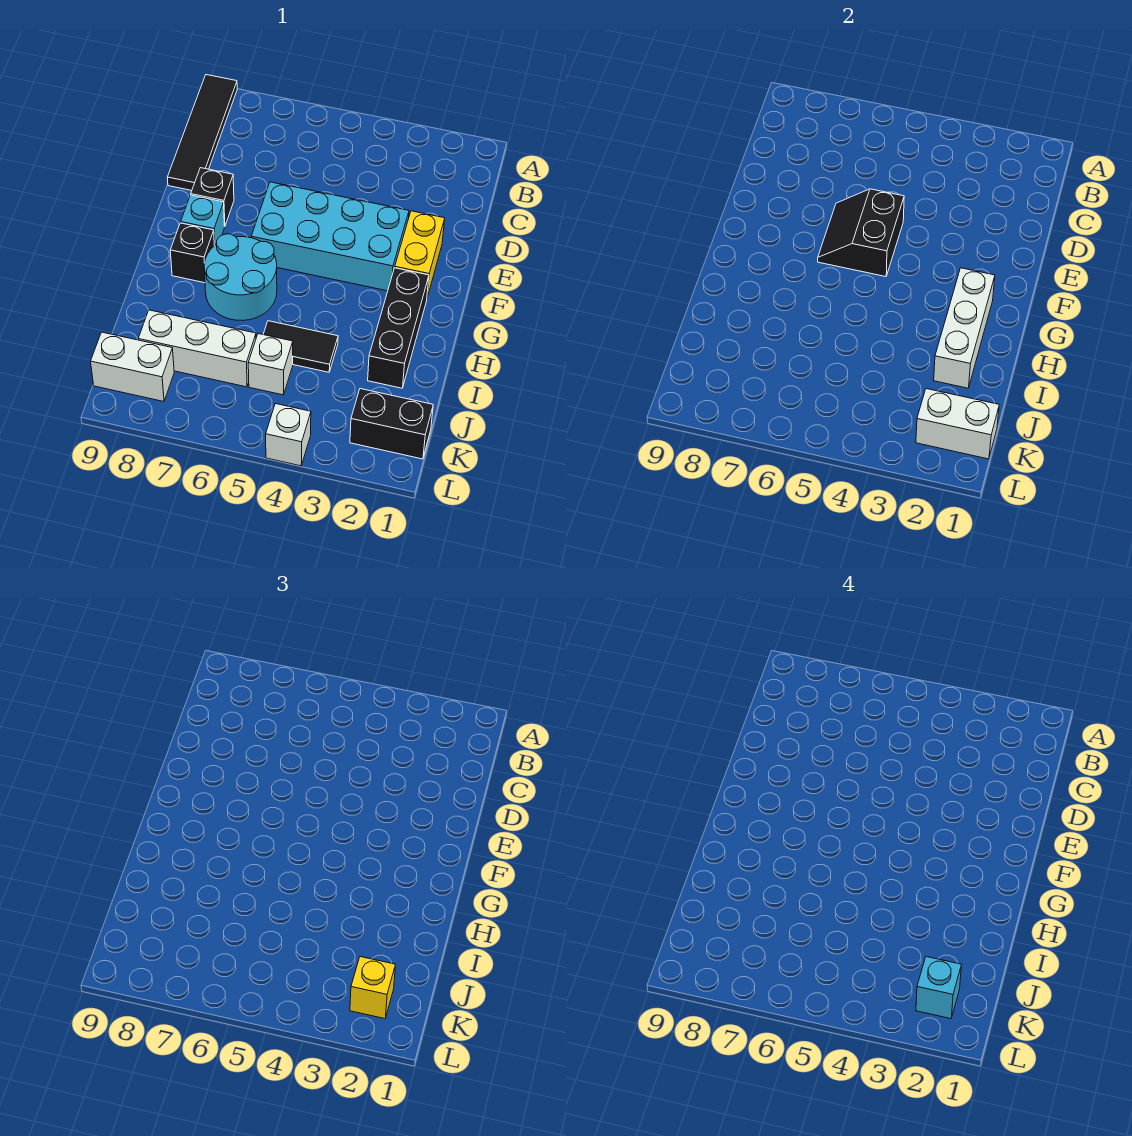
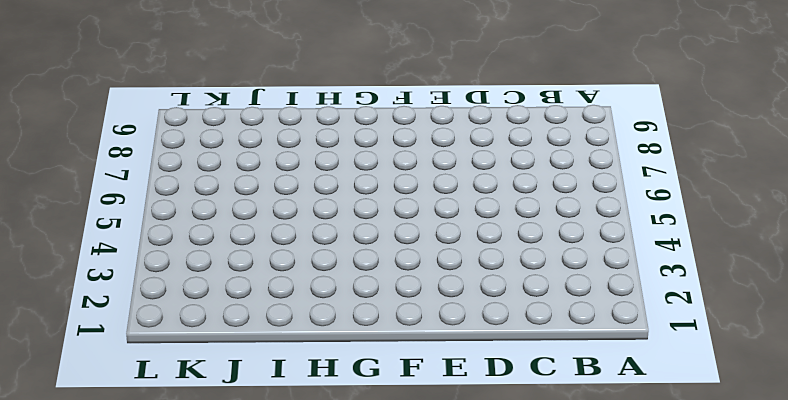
none -> black tile A9:D9 level 1
none -> yellow brick E2:F2 level 1
none -> cyan brick E3:F6 level 1

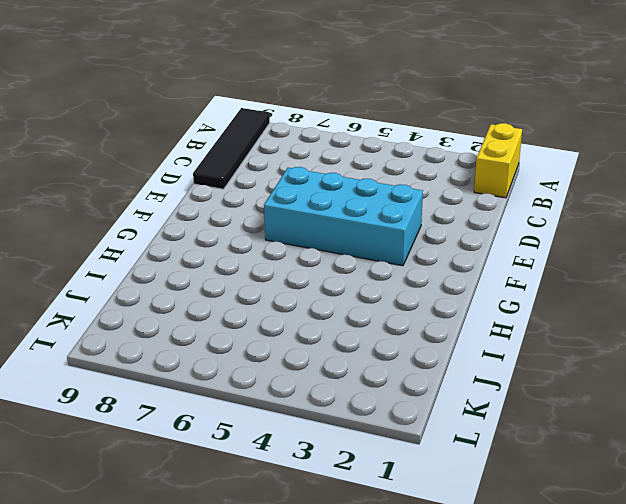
yellow brick A1:B1 level 1 -> yellow brick E2:F2 level 1
none -> black brick E8 level 1
none -> cyan brick F8 level 1
none -> black brick G2:I2 level 1

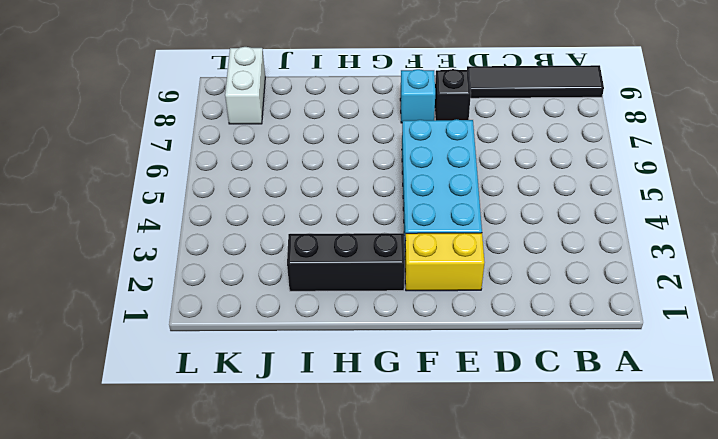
none -> cyan round brick G6:H7 level 1
none -> black brick G8 level 1
none -> black tile I4:I5 level 1

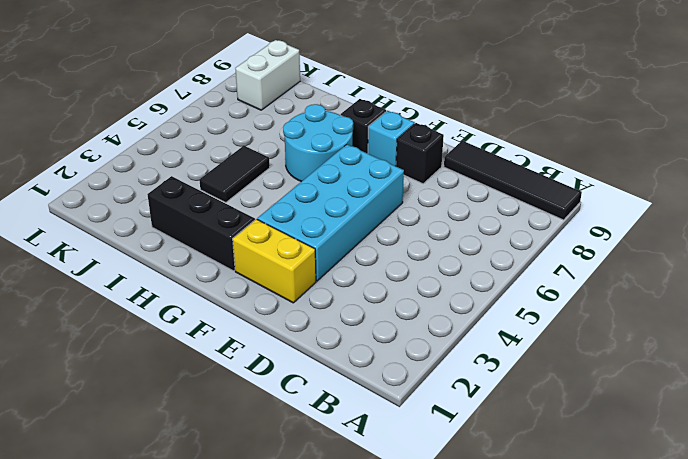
none -> white brick J5 level 1
none -> white brick J6:J8 level 1
none -> black brick K1:K2 level 1

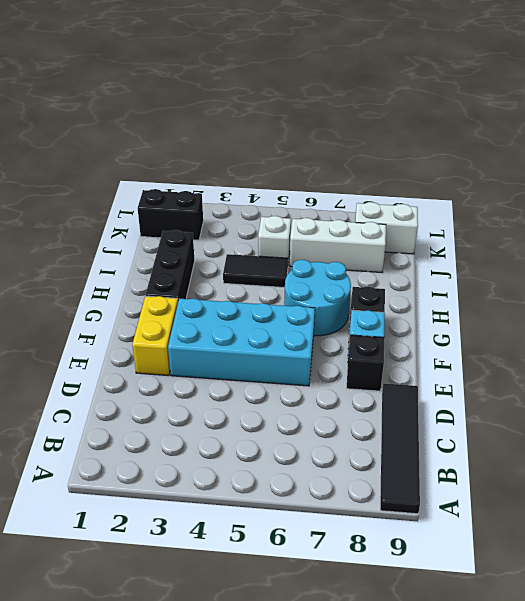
none -> white brick L4 level 1
none -> black slope E5:F6 level 2 top 5
none -> white brick G2:I2 level 2

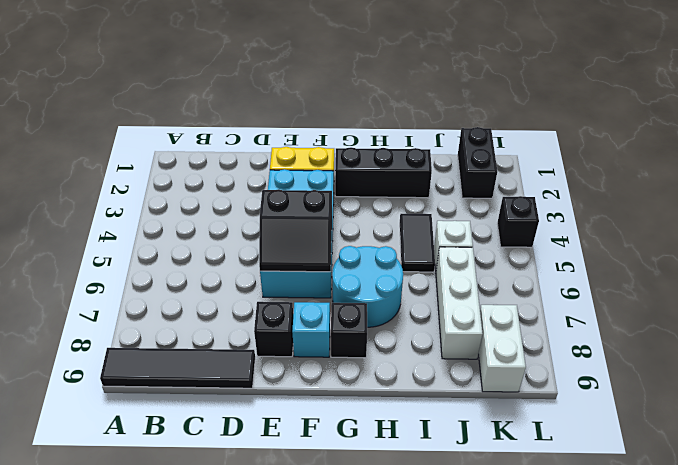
black brick L4 level 1 -> white brick L4 level 1
none -> white brick G2:I2 level 2
none -> white brick K1:K2 level 2
none -> yellow brick K2 level 3

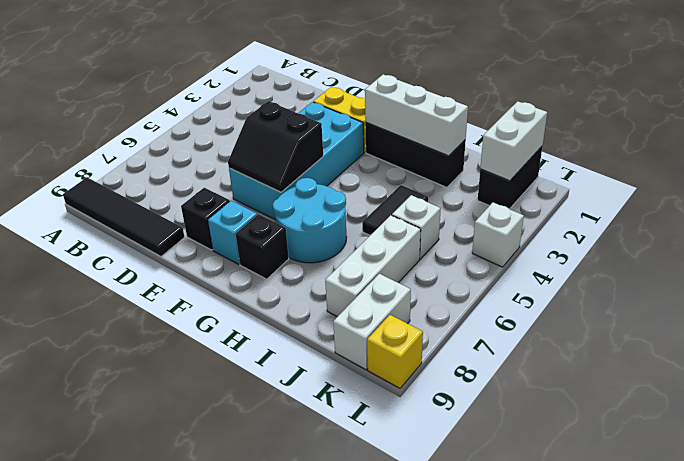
yellow brick L9 level 1 -> yellow brick K2 level 3
none -> cyan brick K2 level 4

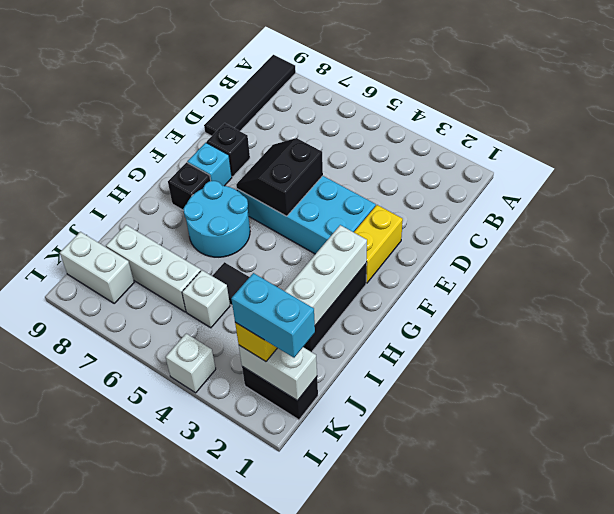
cyan brick K1:K2 level 4 -> cyan brick K2 level 4

